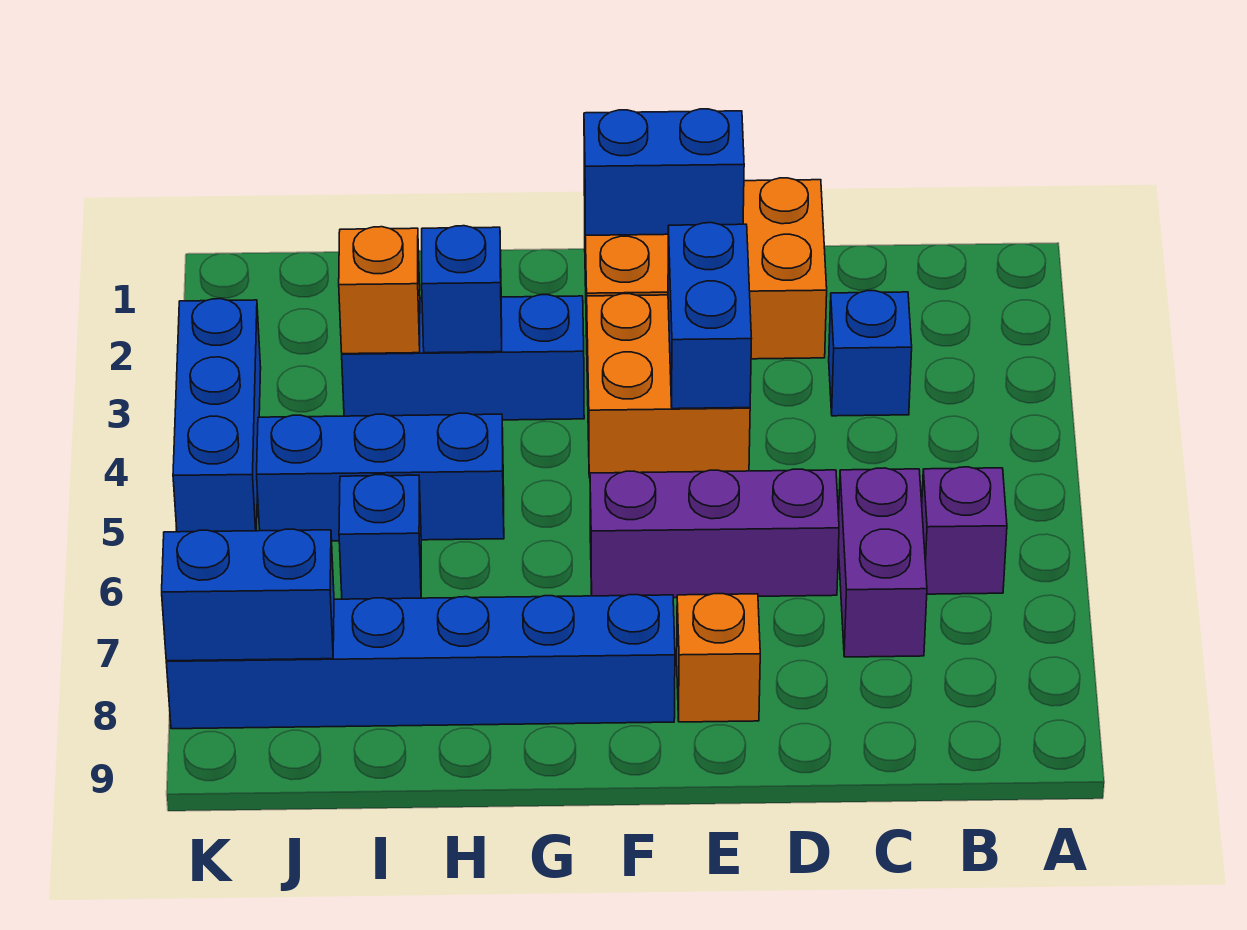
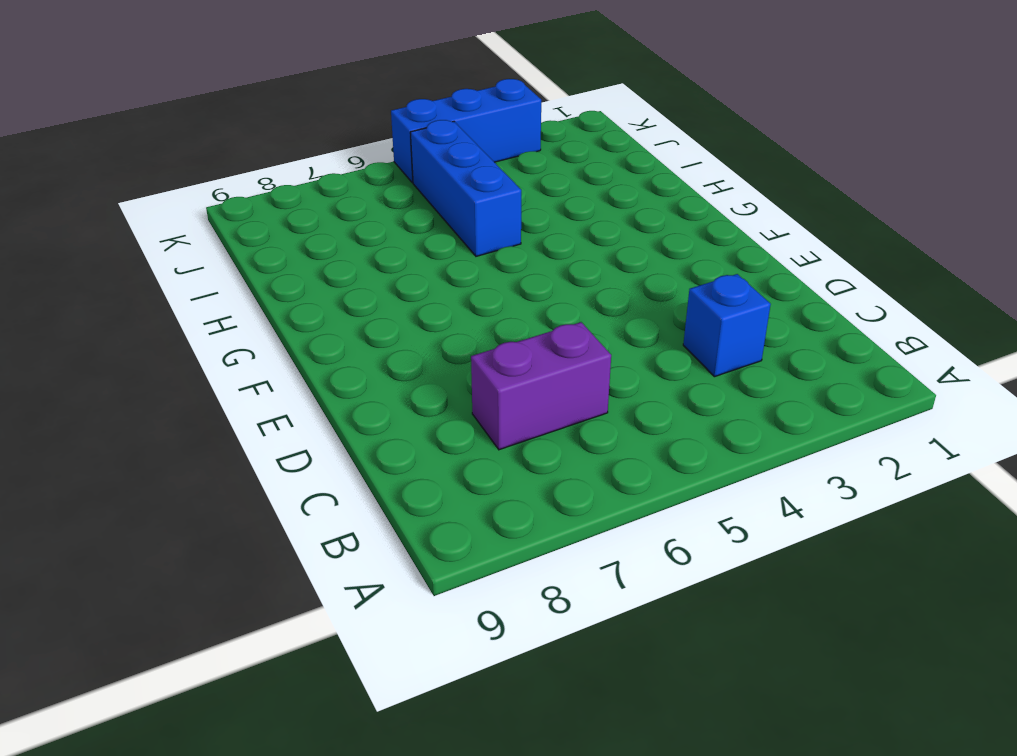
none -> purple brick B6 level 1
none -> orange brick D1:F2 level 1
none -> purple brick D6:F6 level 1

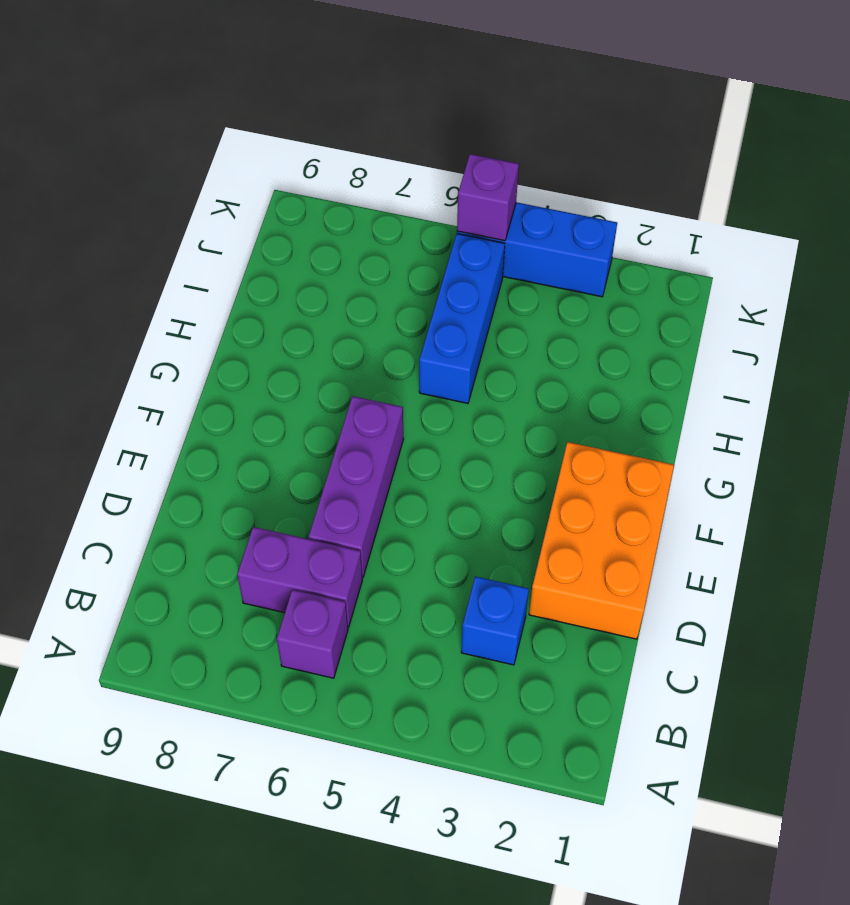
purple brick K5 level 2 -> none
none -> orange brick E3:F4 level 1
none -> orange brick E8 level 1
none -> blue brick F8:K8 level 1

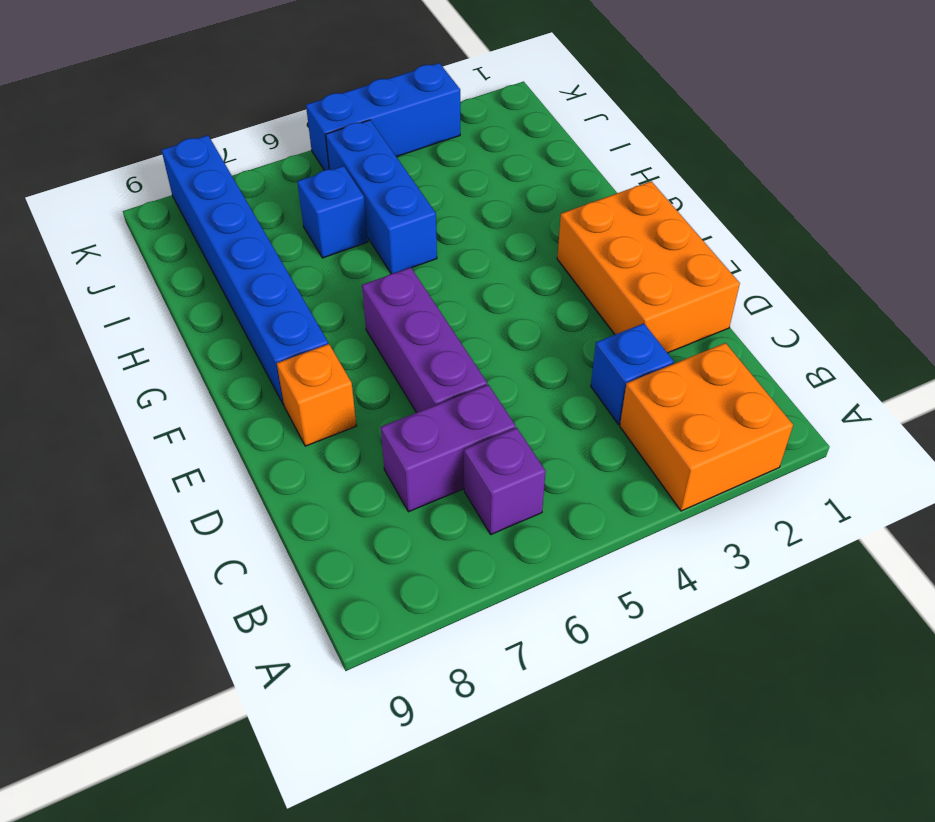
orange brick A2:B3 level 1 -> orange brick E3:F4 level 1
none -> blue brick G3:I3 level 1
none -> blue brick E1:F1 level 2
none -> blue brick E3:E4 level 2

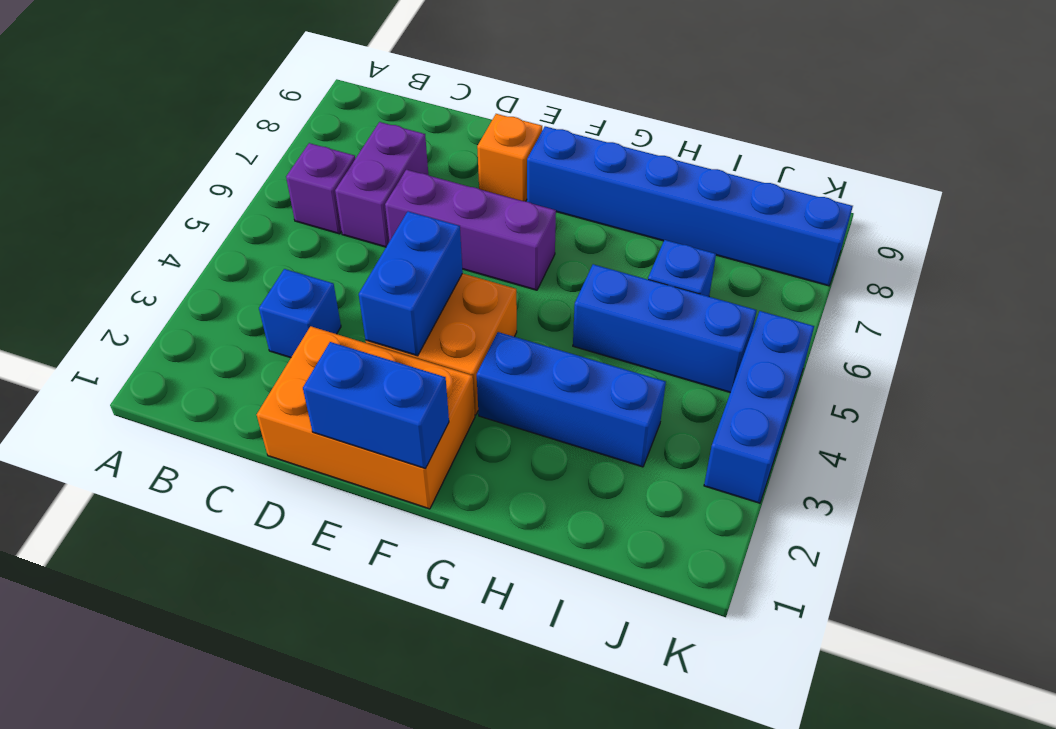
none -> blue brick H3 level 2
none -> orange brick I3 level 2
none -> blue brick J8:K8 level 2

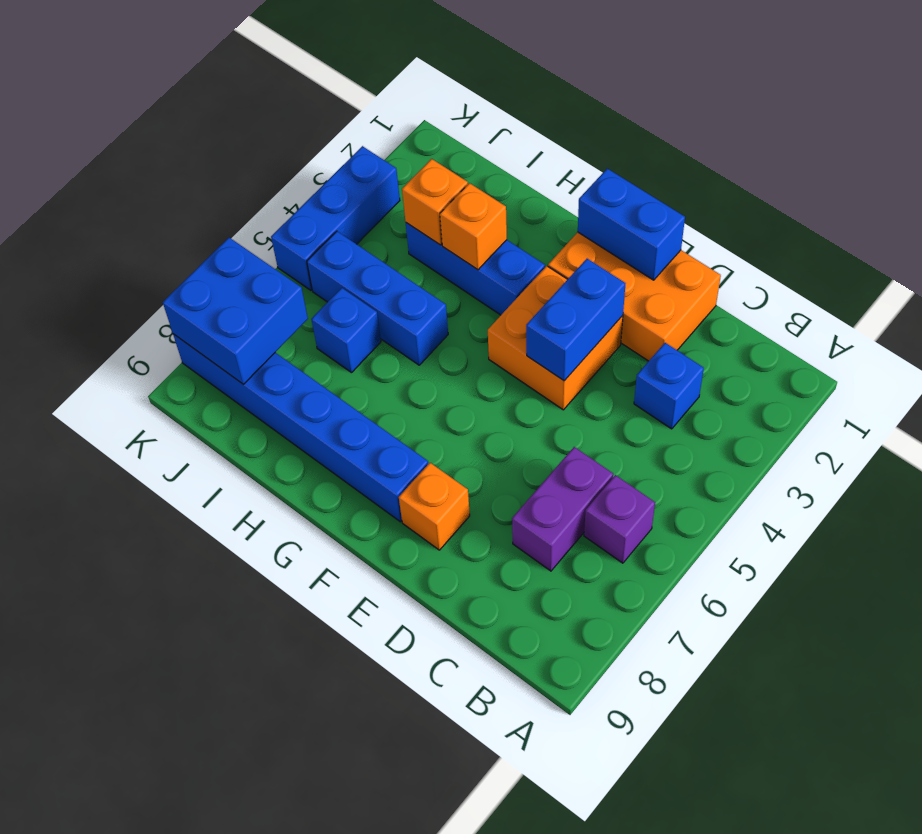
orange brick H3 level 2 -> blue brick H3 level 2
blue brick J7:K8 level 2 -> blue brick J8:K8 level 2
none -> purple brick D6:F6 level 1

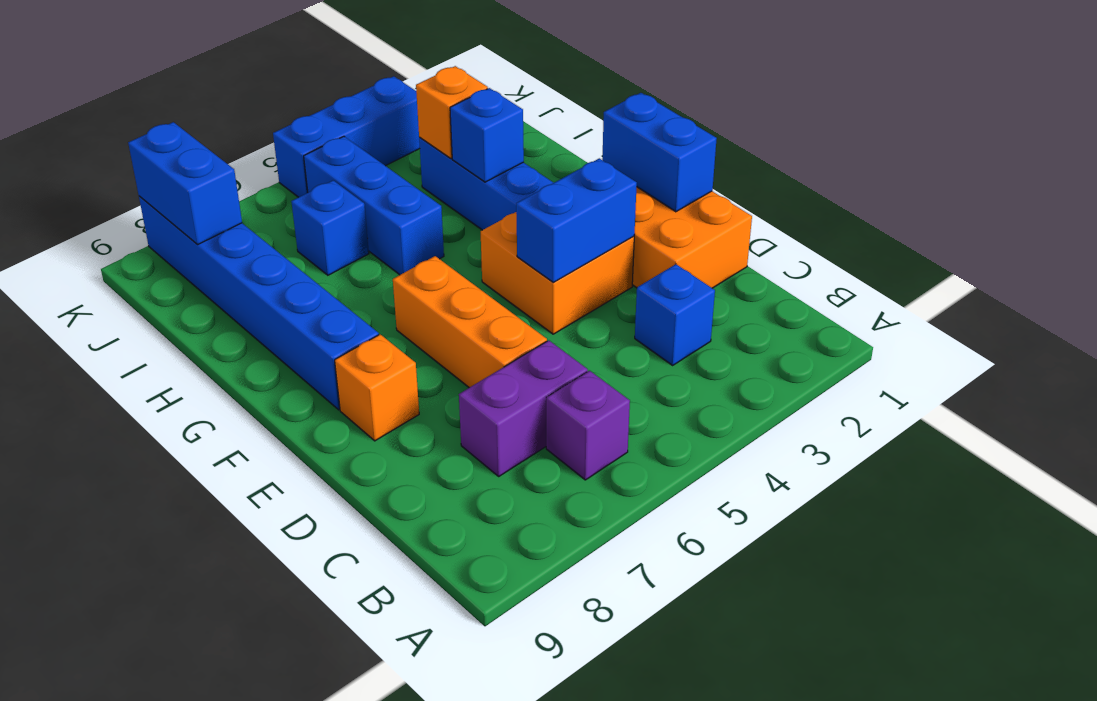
orange brick D6:F6 level 1 -> purple brick D6:F6 level 1

